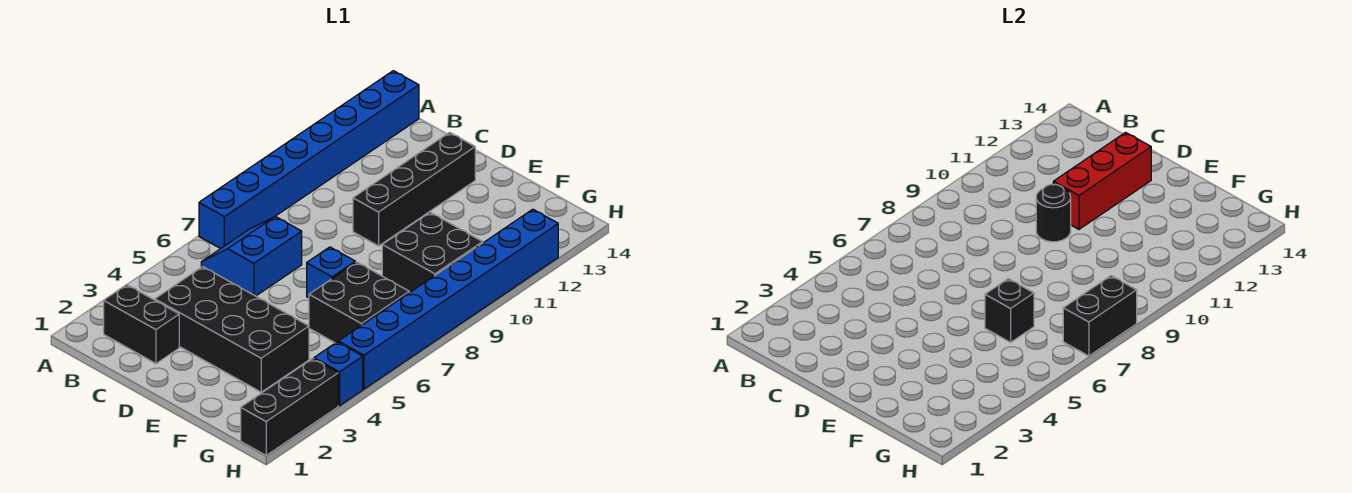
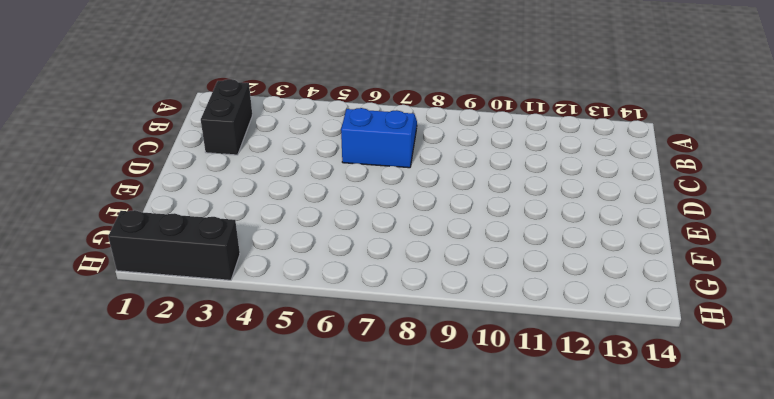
none -> blue brick A7:A14 level 1
none -> black brick C3:F4 level 1
none -> black brick D10:D13 level 1

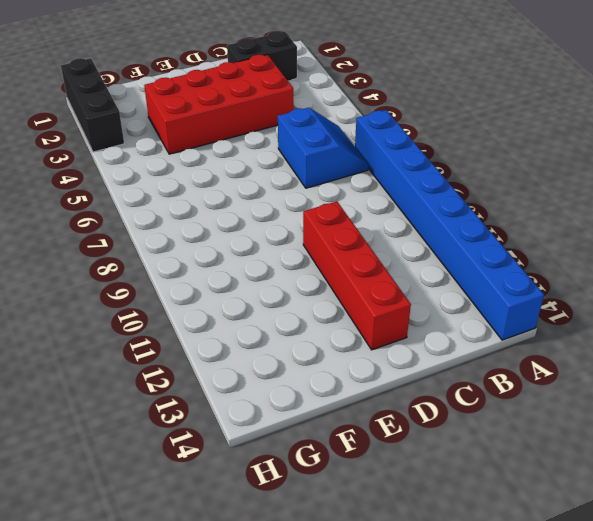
red brick C3:F4 level 1 -> black brick C3:F4 level 1
red brick D10:D13 level 1 -> black brick D10:D13 level 1
none -> blue brick E7 level 1
none -> black brick F6:G7 level 1
none -> black brick F9:G10 level 1

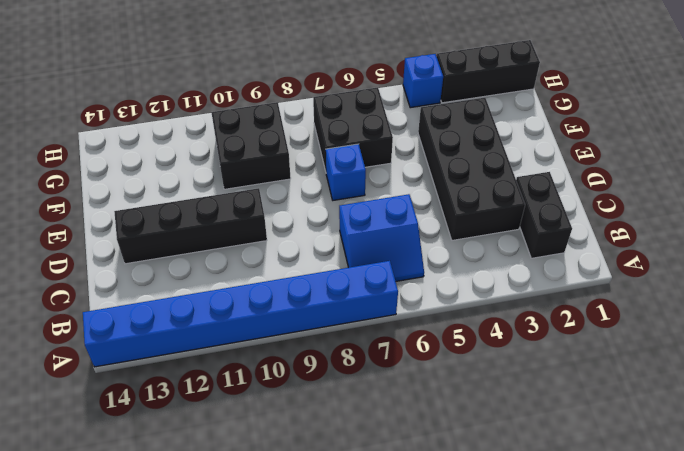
none -> blue brick H5:H12 level 1
none -> black round brick D10 level 2
none -> red brick D11:D13 level 2

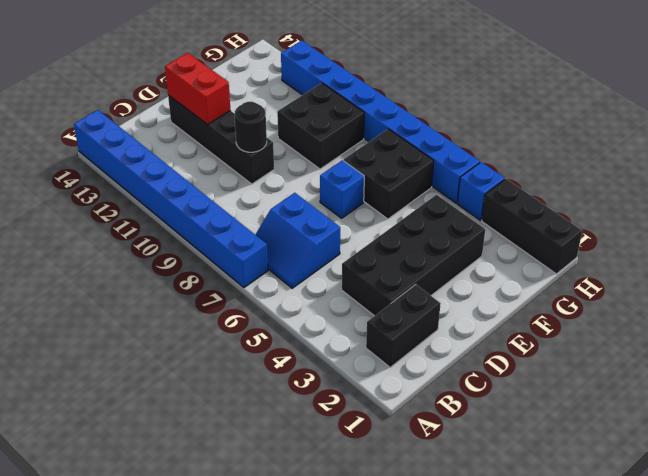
red brick D12:D13 level 2 -> red brick D11:D13 level 2
none -> black brick F6 level 2
none -> black brick H7:H8 level 2

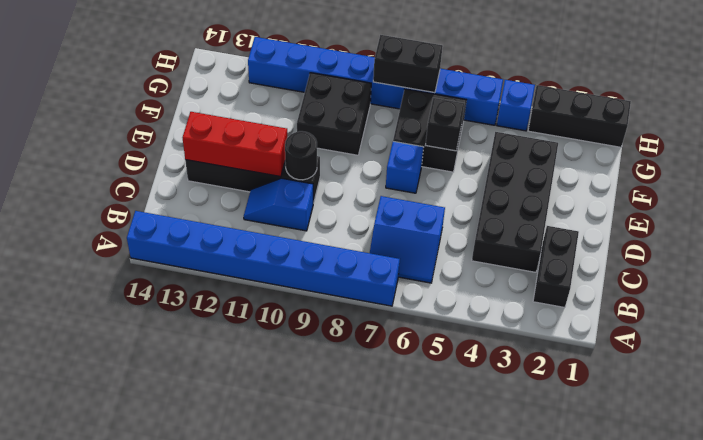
blue slope C10:C11 level 1 top 10 -> none

